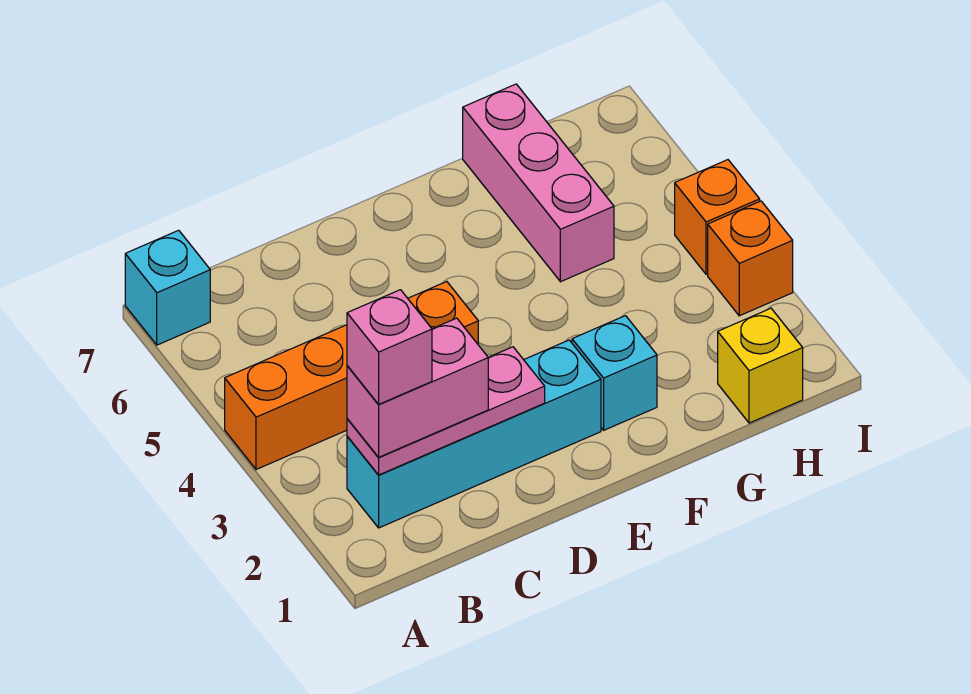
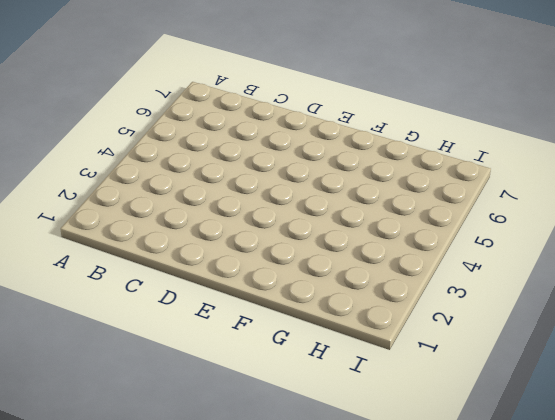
none -> orange brick A4:D4 level 1
none -> cyan brick A7 level 1

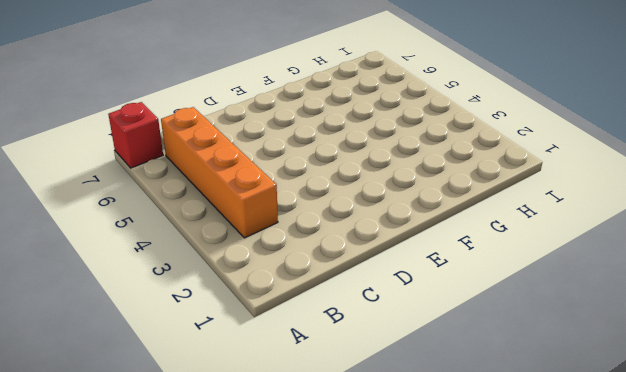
red brick A7 level 1 -> cyan brick A7 level 1
orange brick B3:B6 level 1 -> orange brick A4:D4 level 1
none -> cyan brick B2:E2 level 1
none -> cyan brick F2 level 1

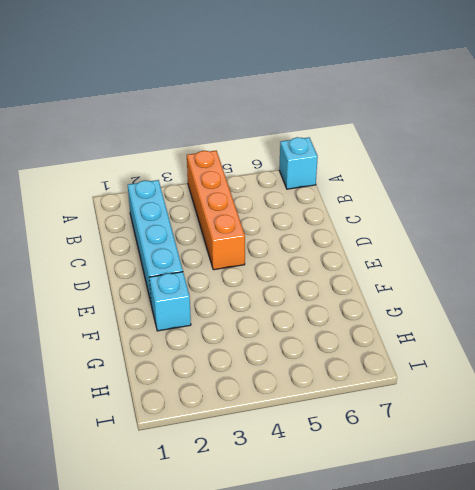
none -> pink brick G5:G7 level 1
none -> yellow brick H1 level 1

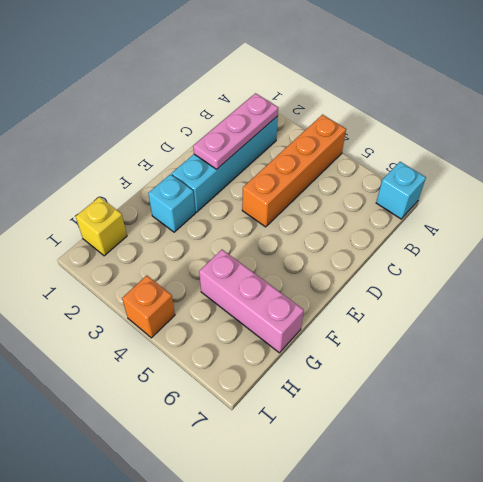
none -> orange brick I3 level 1
none -> pink brick B2:C2 level 3

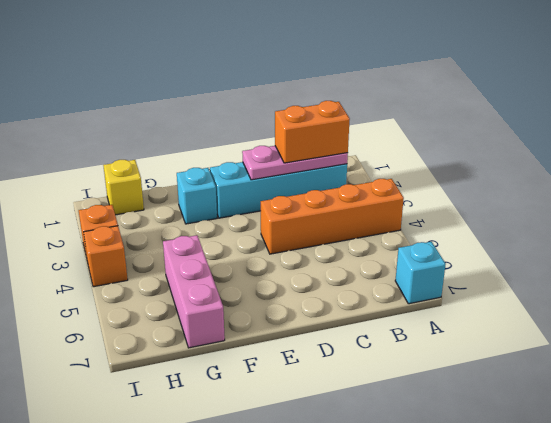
orange brick B2:C2 level 3 -> pink brick B2:C2 level 3
none -> pink brick B2 level 4

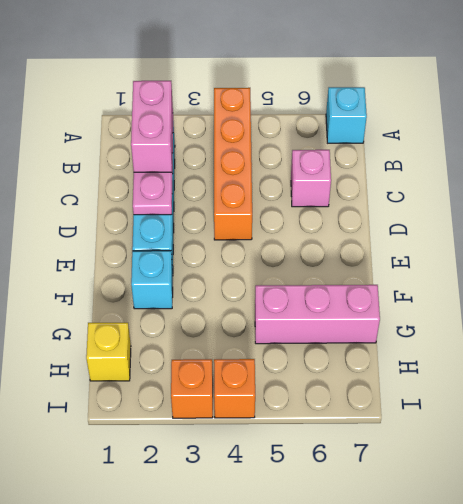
pink brick C6 level 1 -> pink brick B2 level 4

